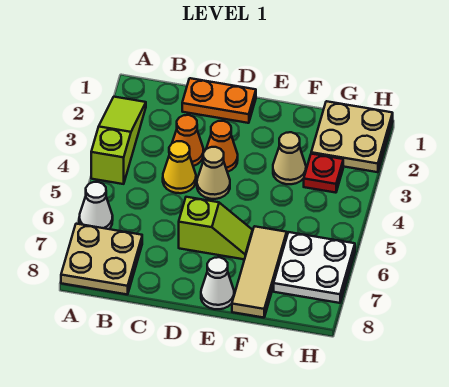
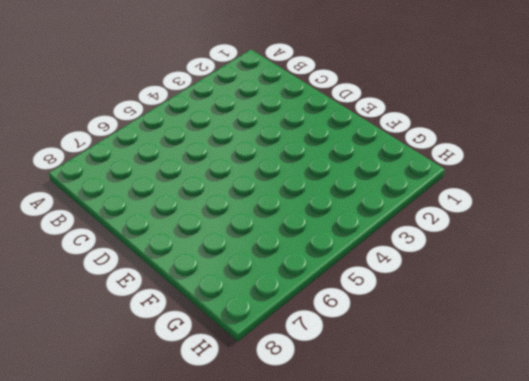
none -> lime slope A2:A4 level 1 top 4
none -> white cone A6 level 1
none -> tan plate A7:B8 level 1

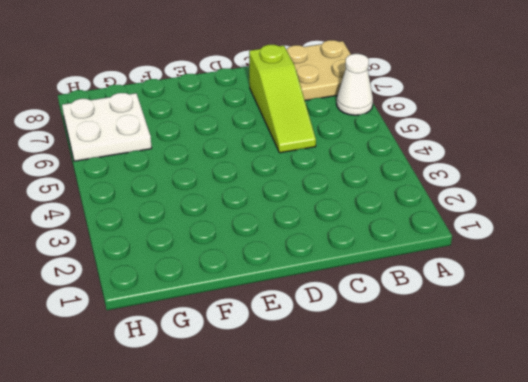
lime slope C5:C7 level 1 top 7 -> lime slope A2:A4 level 1 top 4
none -> orange plate C1:D1 level 1
none -> orange cone C3 level 1
none -> yellow cone C4 level 1

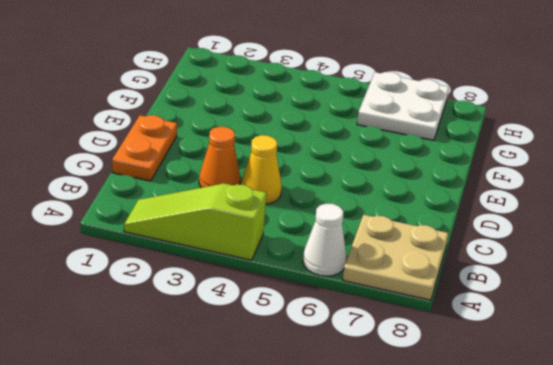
none -> orange cone D3 level 1
none -> tan cone D4 level 1
none -> lime slope D6:E6 level 1 top D

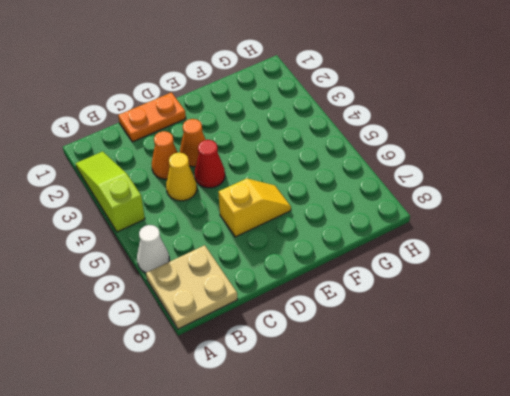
red cone D4 level 1 -> tan cone D4 level 1
yellow slope D6:E6 level 1 top D -> lime slope D6:E6 level 1 top D
none -> white cone E8 level 1
none -> tan cone F3 level 1
none -> tan tile F6:F8 level 1

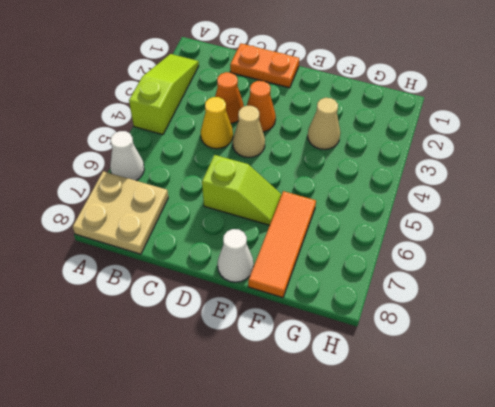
orange tile F6:F8 level 1 -> tan tile F6:F8 level 1
none -> tan plate G1:H2 level 1
none -> red plate G3 level 1
none -> white plate G6:H7 level 1

